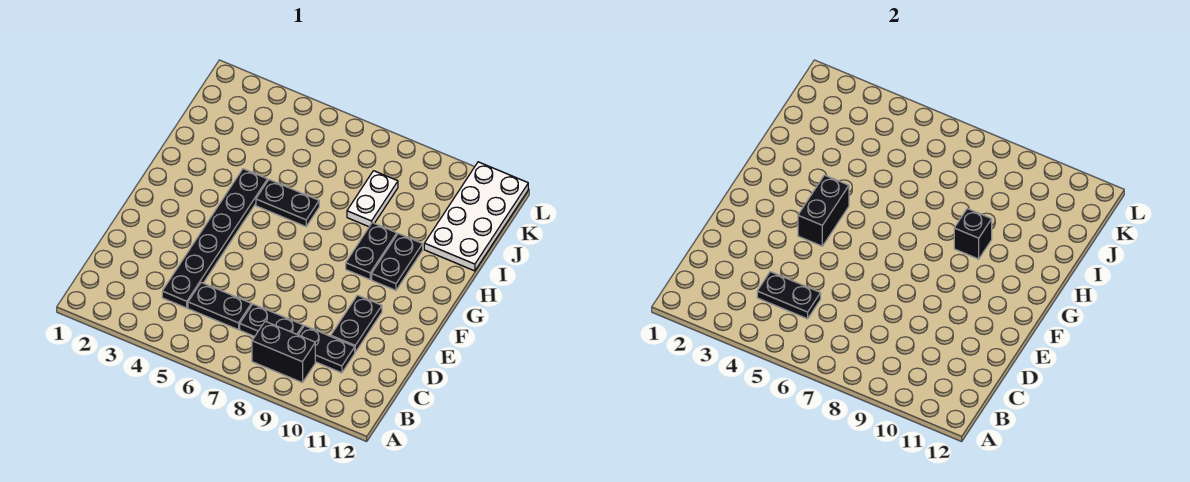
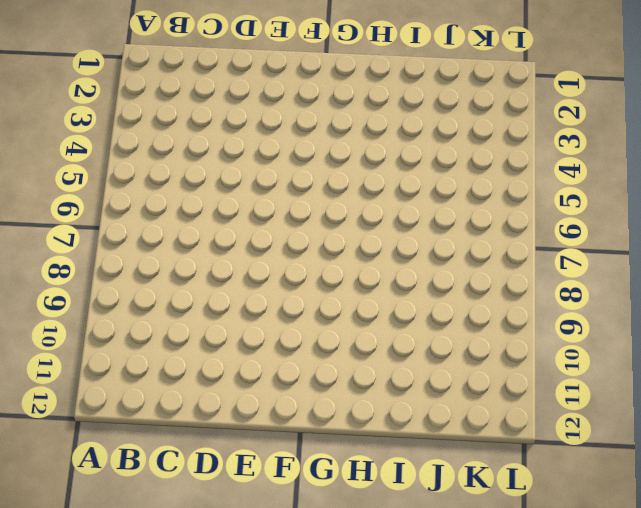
none -> black brick B8:B9 level 1
none -> black plate C4:H4 level 1
none -> black plate C5:C6 level 1

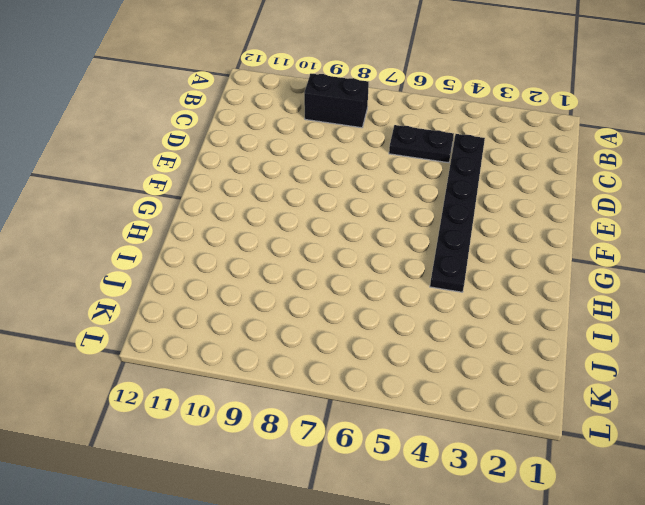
none -> black plate C7:C8 level 1
none -> black plate C9:C10 level 1
none -> black plate D10:E10 level 1

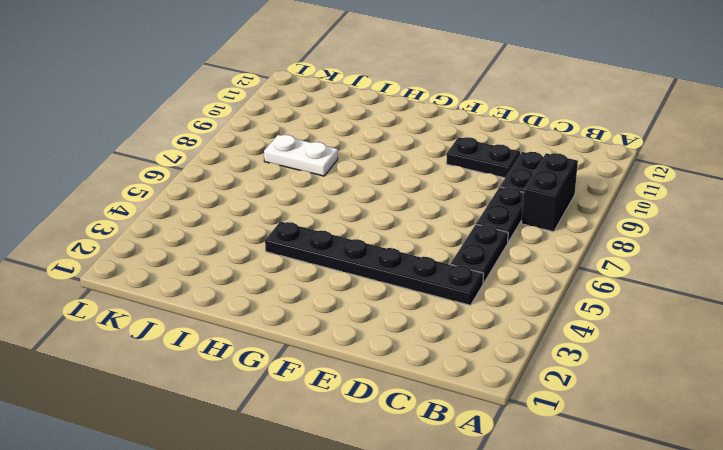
none -> black plate G9:H9 level 1
none -> black plate G10:H10 level 1
none -> black plate H5:H6 level 1

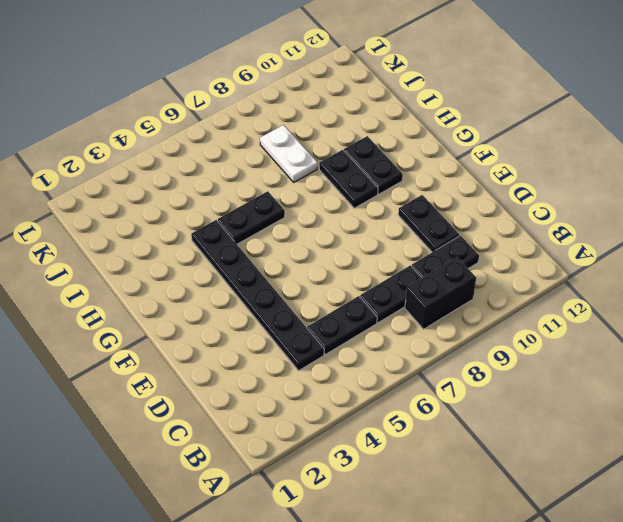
none -> white plate I11:L12 level 1
none -> black plate C4:C5 level 2
none -> black brick F4:G4 level 2

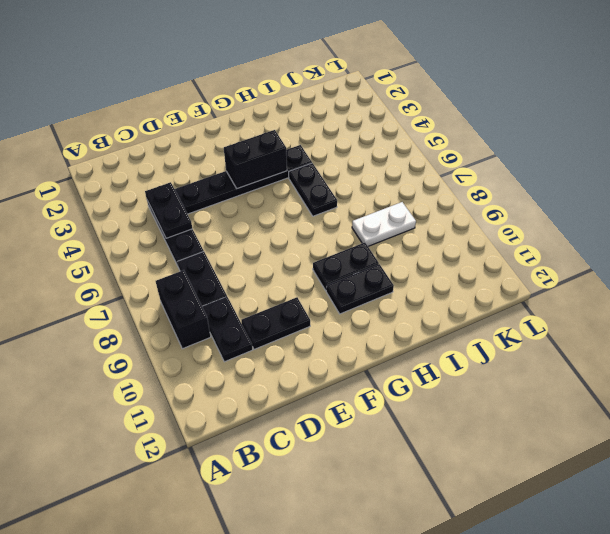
none -> white plate I11:L12 level 1
none -> black brick H9 level 2

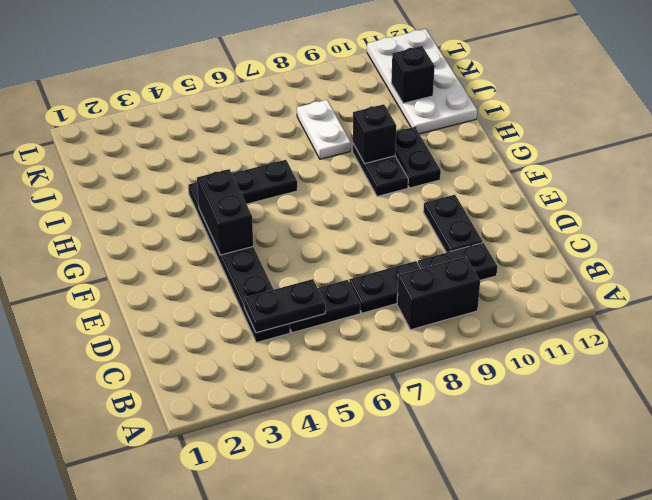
black brick J11 level 2 -> none

